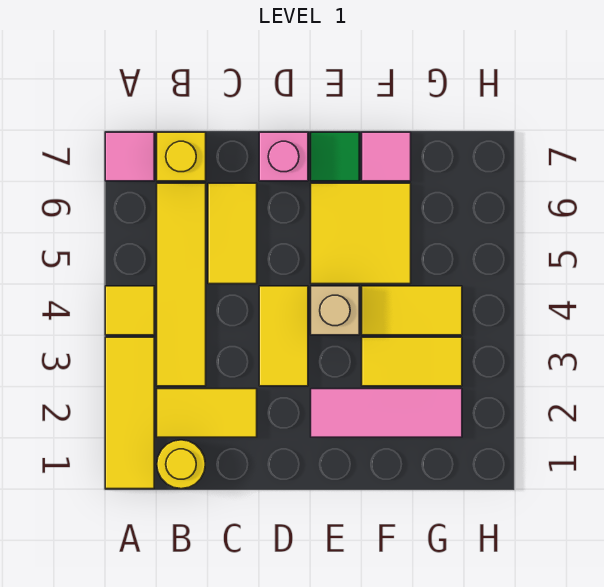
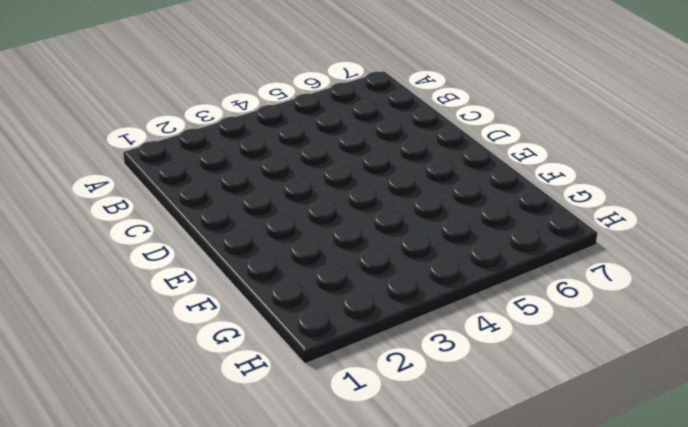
none -> yellow tile A1:A3 level 1
none -> yellow tile A4 level 1
none -> pink tile A7 level 1

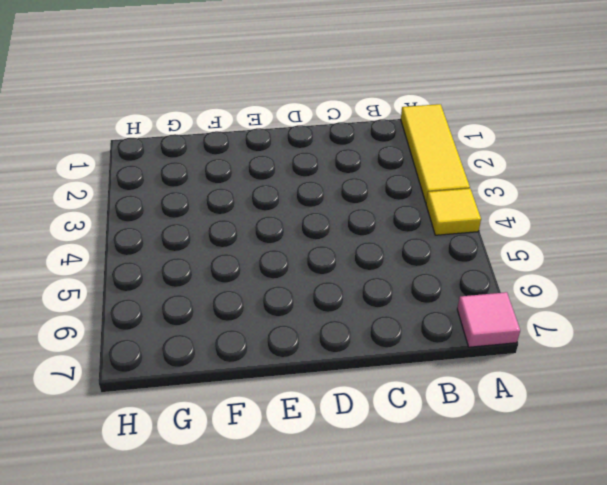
none -> yellow round brick B1 level 1
none -> yellow tile B2:C2 level 1
none -> yellow tile B3:B6 level 1

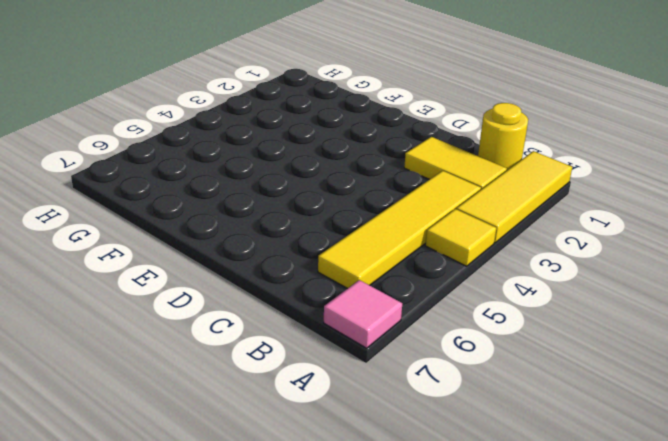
none -> yellow brick B7 level 1
none -> yellow tile C5:C6 level 1
none -> yellow tile D3:D4 level 1

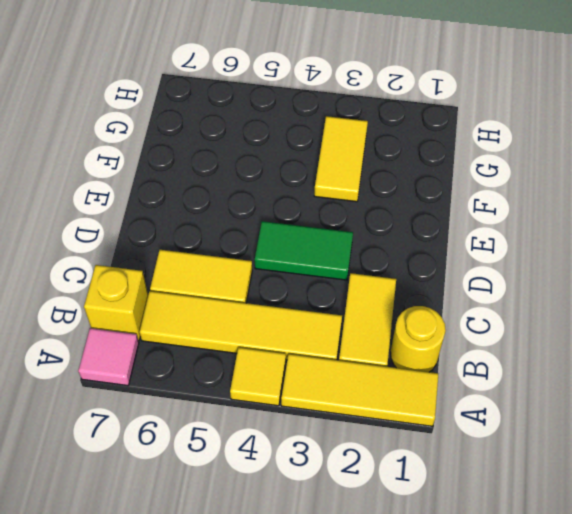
green tile D3:D4 level 1 -> yellow tile D3:D4 level 1
none -> pink brick D7 level 1
none -> pink tile E2:G2 level 1
none -> tan brick E4 level 1

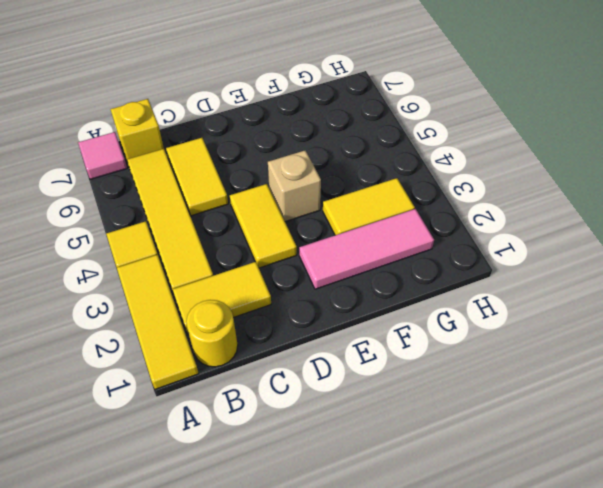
none -> pink brick D7 level 1
none -> yellow tile E5:F6 level 1
none -> green tile E7 level 1

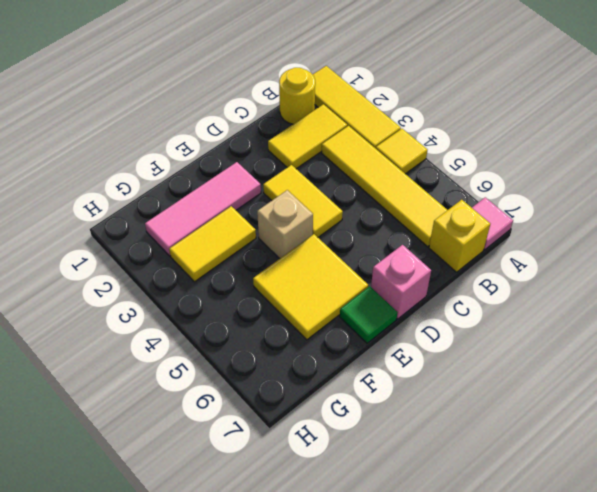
none -> yellow tile C5:C6 level 1
none -> yellow tile F4:G4 level 1
none -> pink tile F7 level 1

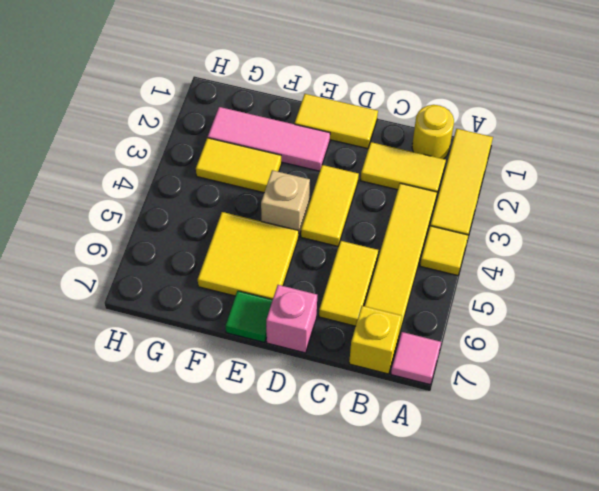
yellow tile D1:E1 level 1 -> yellow tile F4:G4 level 1
none -> pink tile F7 level 1

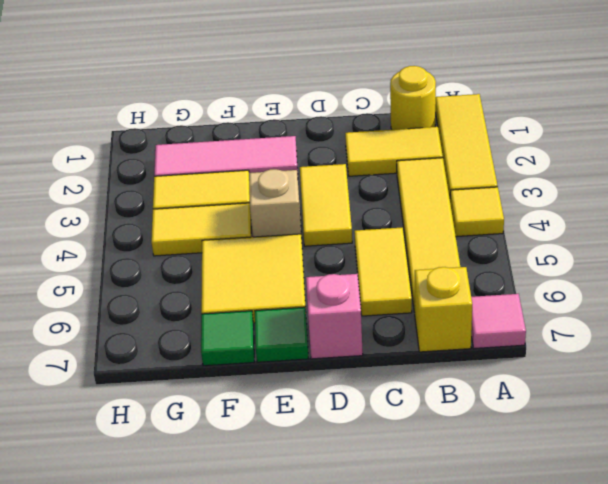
green tile F7 level 1 -> pink tile F7 level 1

